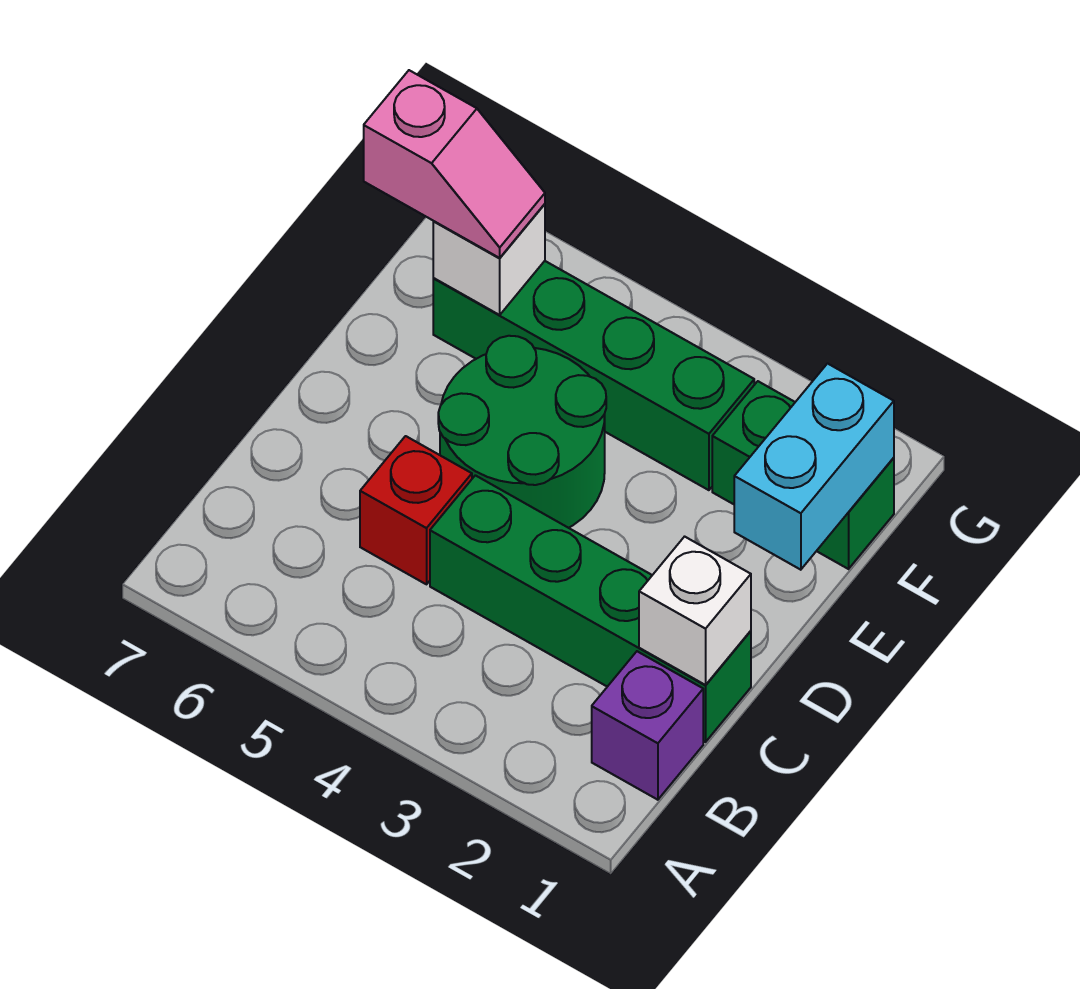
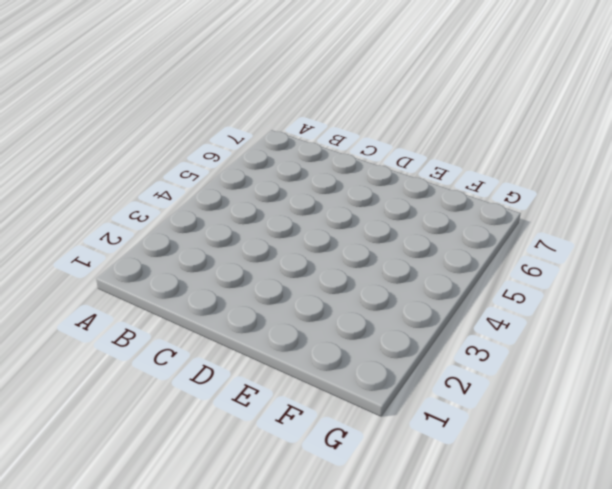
none -> purple brick B1 level 1
none -> green brick C1:C4 level 1

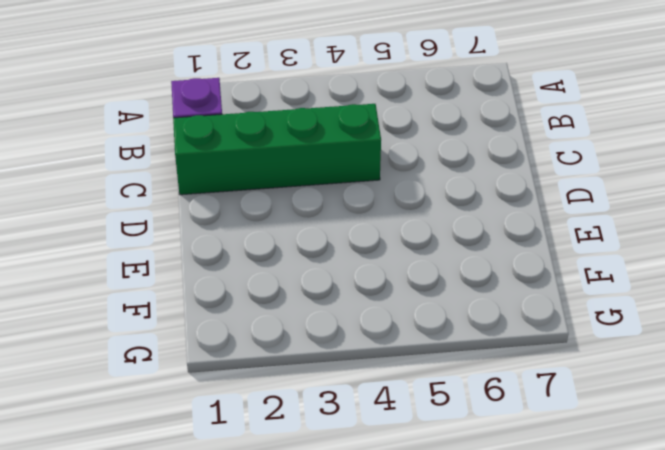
none -> red brick C5 level 1
none -> green round brick D4:E5 level 1

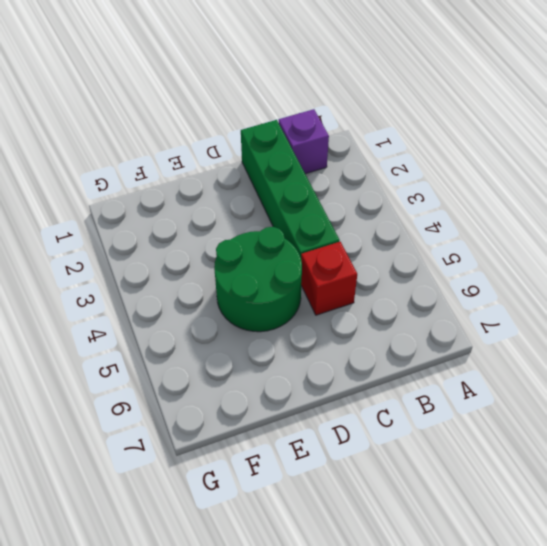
none -> green brick F1:F2 level 1
none -> green brick F3:F6 level 1

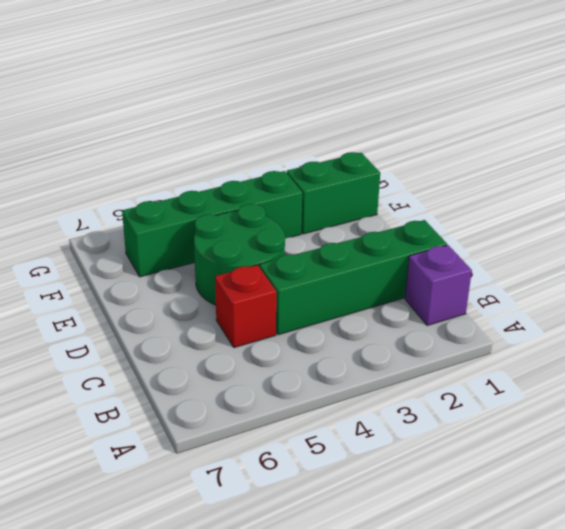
none -> white brick C1 level 2
none -> cyan brick E1:F1 level 2

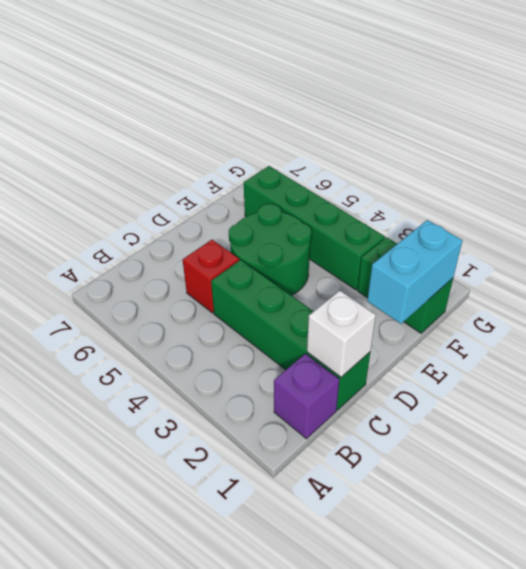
none -> white brick F6 level 2
none -> pink slope F6:F7 level 3 top 7

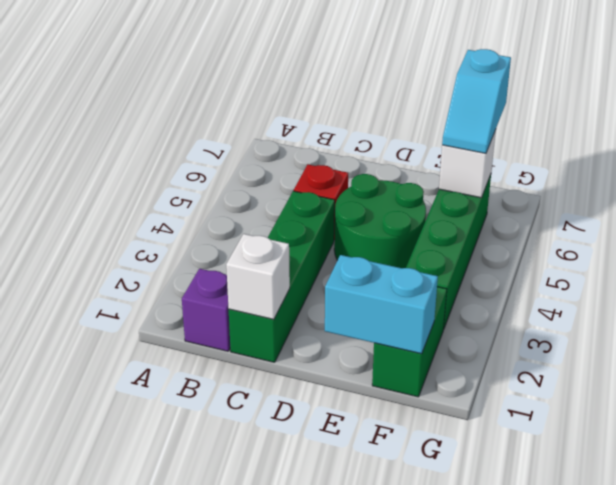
cyan slope F6:F7 level 3 top 7 -> pink slope F6:F7 level 3 top 7

